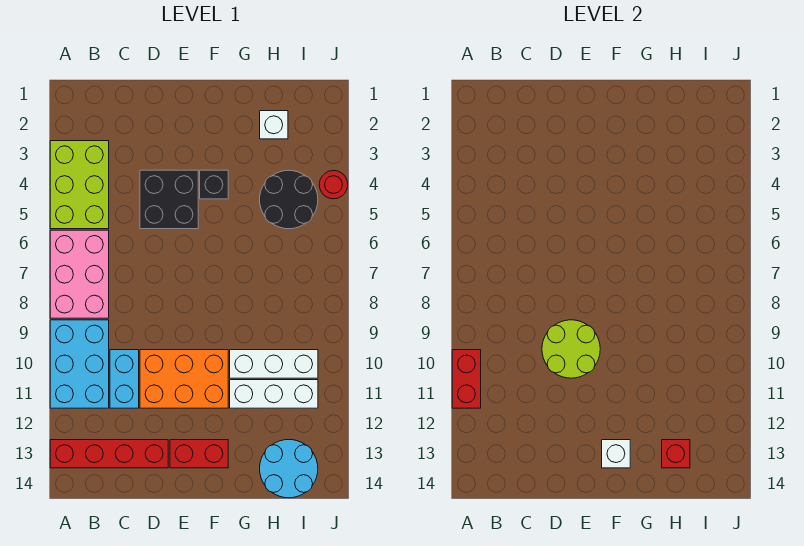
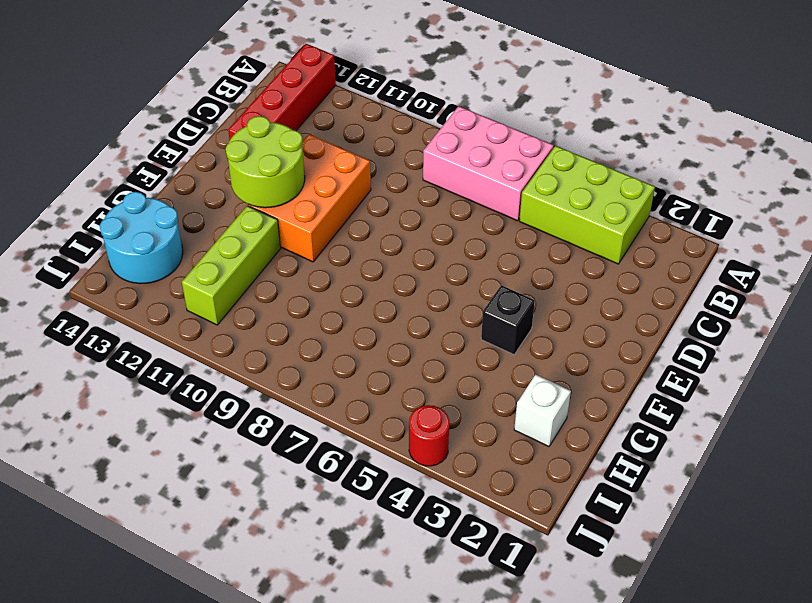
lime round brick E11:F12 level 2 -> lime round brick D9:E10 level 2
lime brick G11:I11 level 1 -> white brick G11:I11 level 1
none -> cyan brick A9:B11 level 1
none -> cyan brick C10:C11 level 1
none -> black brick D4:E5 level 1

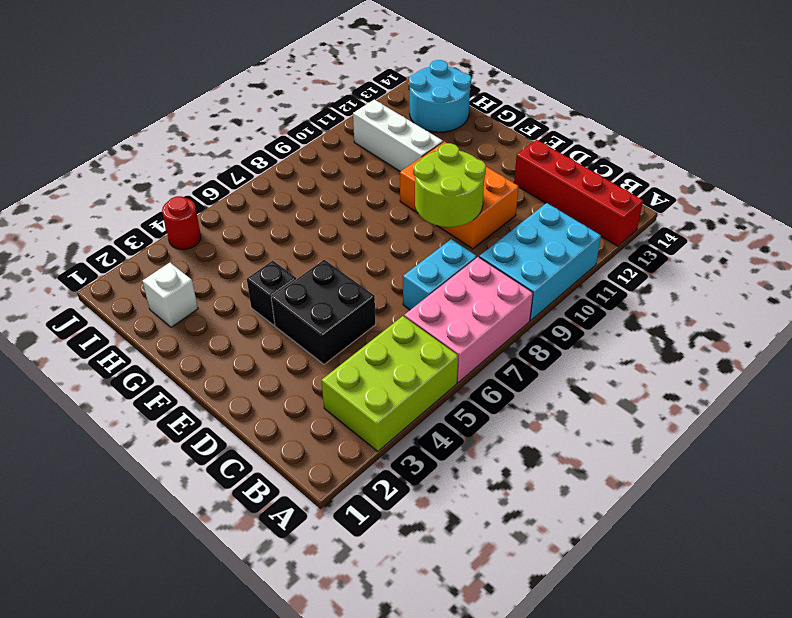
cyan brick C7:C8 level 1 -> cyan brick C10:C11 level 1
none -> red brick E13:F13 level 1
none -> white brick G10:I10 level 1
none -> black round brick H4:I5 level 1

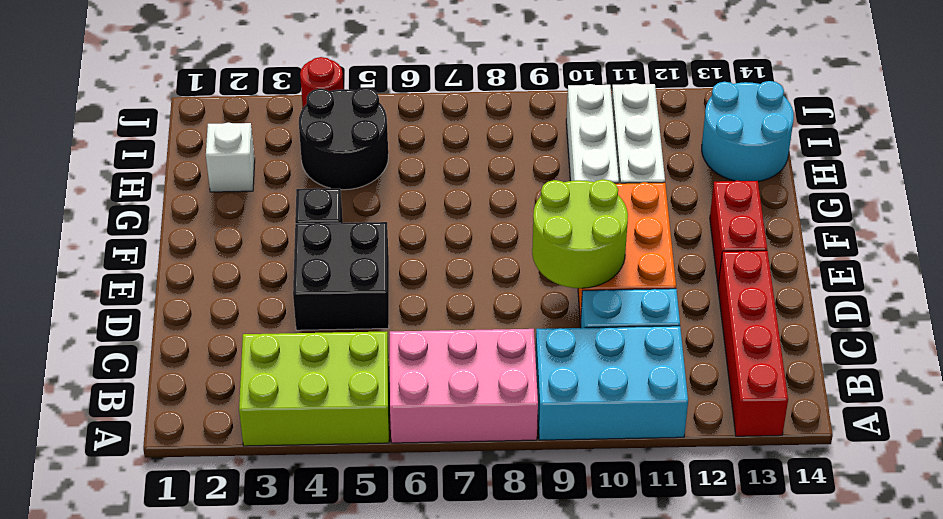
none -> red brick A10:A11 level 2
none -> white brick F13 level 2
none -> red brick H13 level 2

